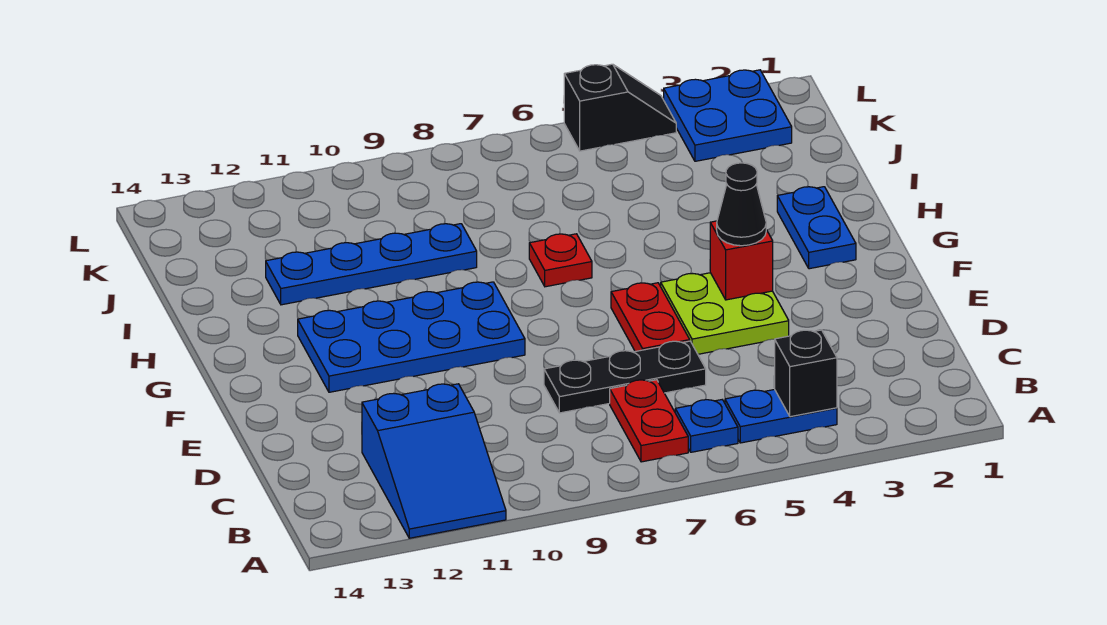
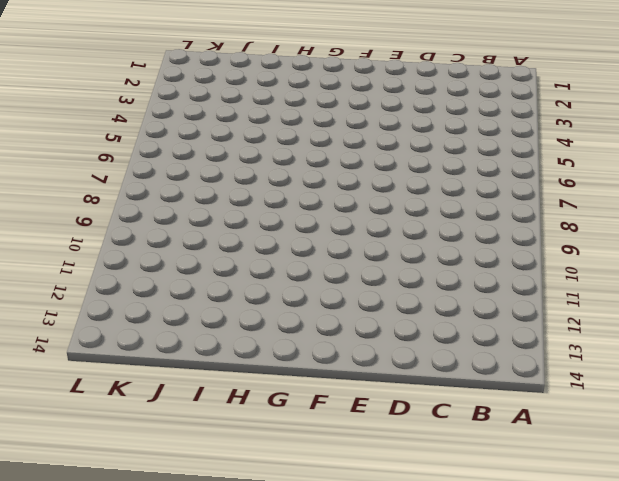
none -> blue slope A11:C12 level 1 top C
none -> blue plate B4:B5 level 1
none -> blue plate B6 level 1

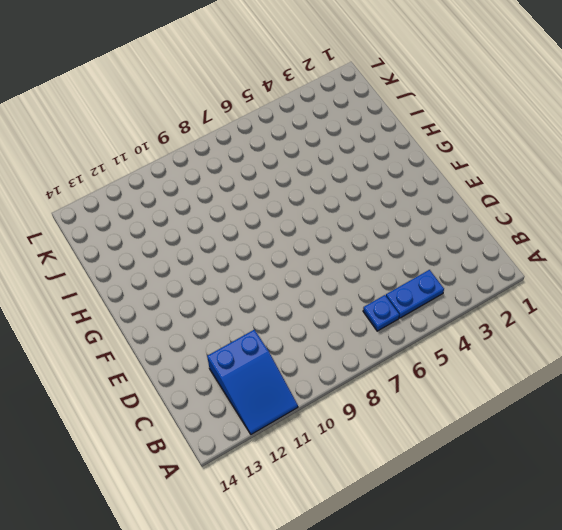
none -> red plate B7:C7 level 1
none -> black plate D6:D8 level 1
none -> lime plate E4:F5 level 1

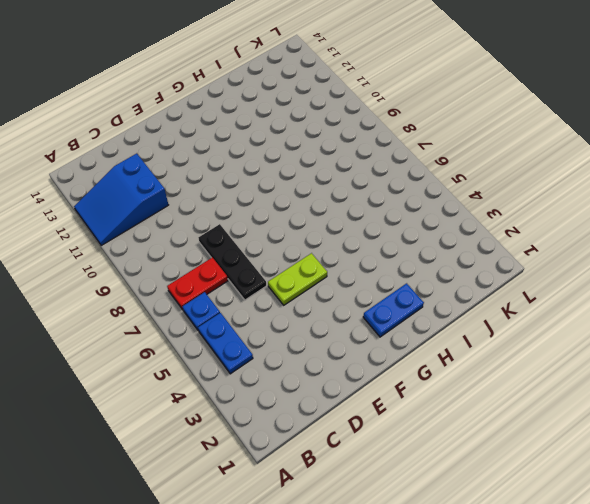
lime plate E5:F5 level 1 -> lime plate E4:F5 level 1
none -> red plate E6:F6 level 1
none -> blue plate F9:G12 level 1
none -> red plate H7 level 1

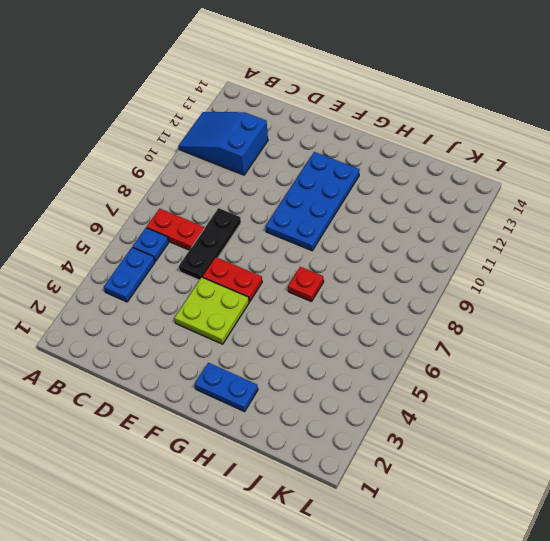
none -> blue plate I9:I12 level 1
none -> blue plate K2:L3 level 1
none -> black slope L4:L5 level 1 top 5

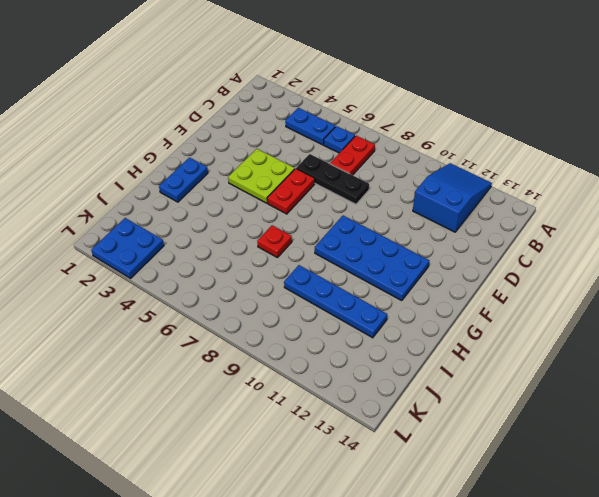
none -> black slope L4:L5 level 1 top 5
none -> black brick B4 level 2
none -> red brick F4 level 2

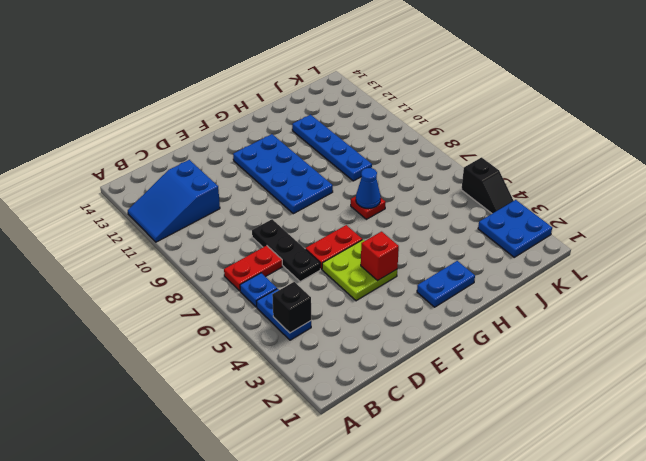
blue cone H7 level 2 -> none
none -> black cone F4 level 3

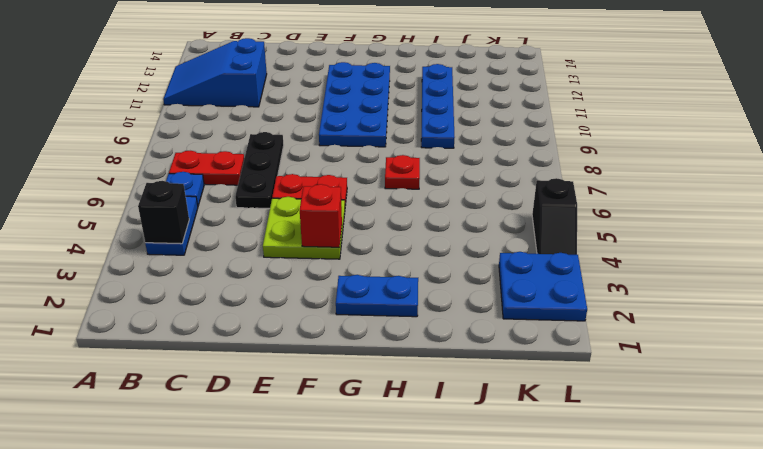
none -> black cone F4 level 3

